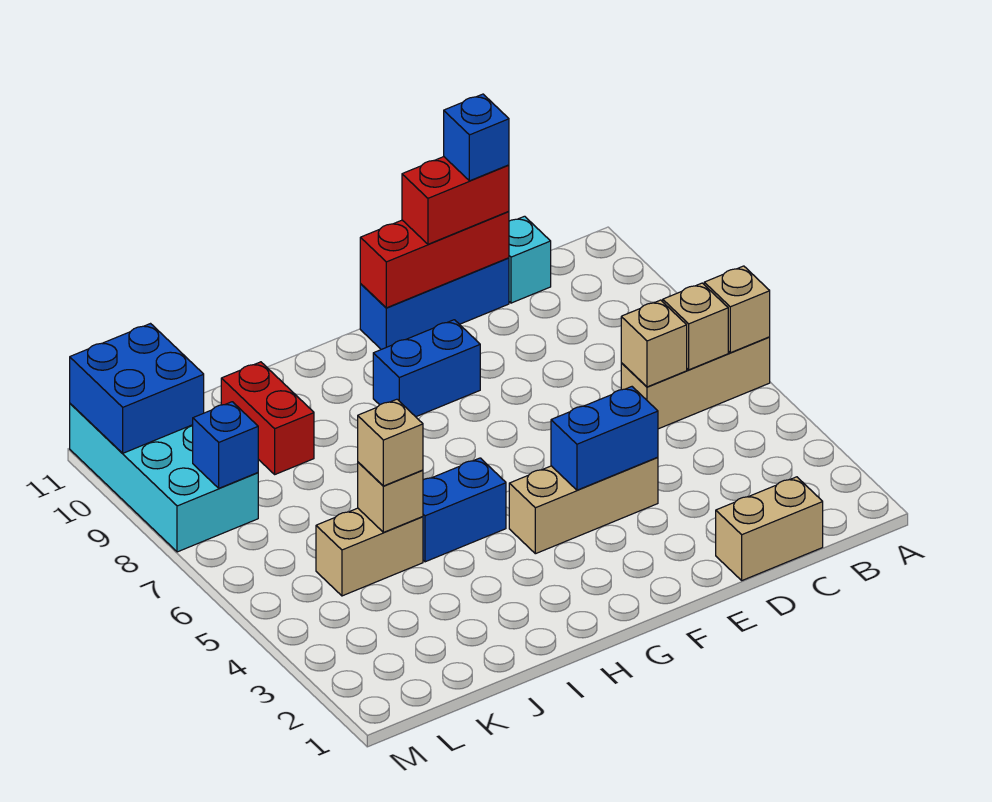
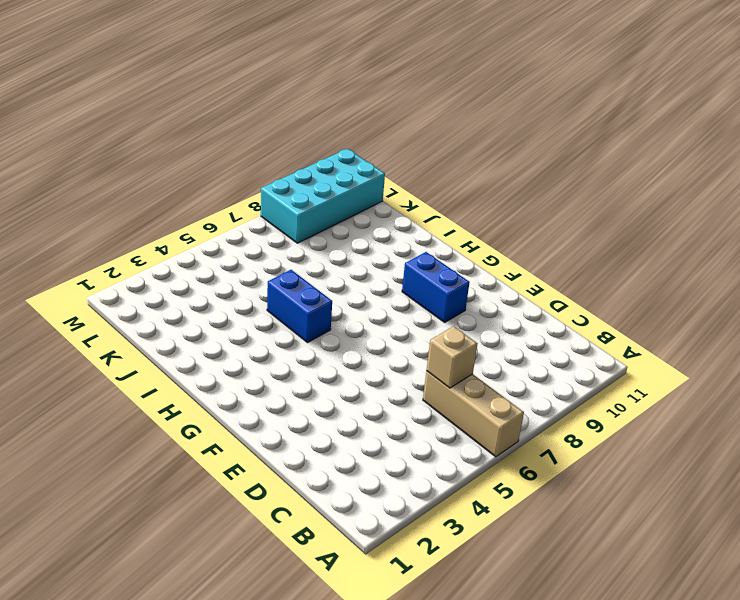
none -> tan brick C1:D1 level 1
none -> cyan brick C11 level 1
none -> blue brick D11:F11 level 1

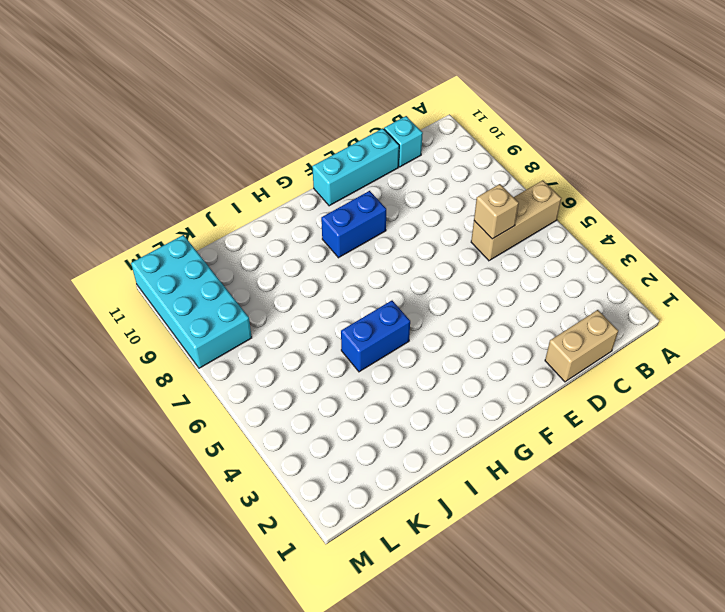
cyan brick D11:F11 level 1 -> blue brick D11:F11 level 1
none -> tan brick E4:G4 level 1
none -> tan brick J5:K5 level 1
none -> red brick J9:J10 level 1

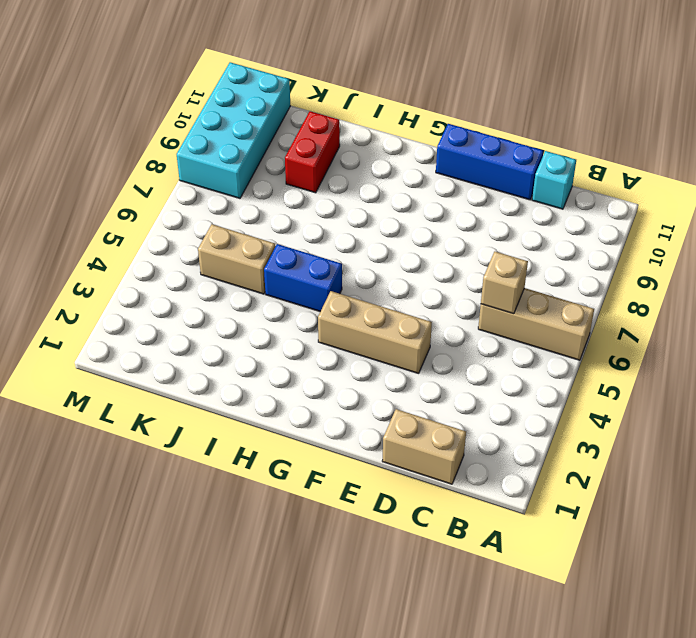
none -> blue brick F9:G9 level 1
none -> tan brick A6 level 2
none -> tan brick B6 level 2

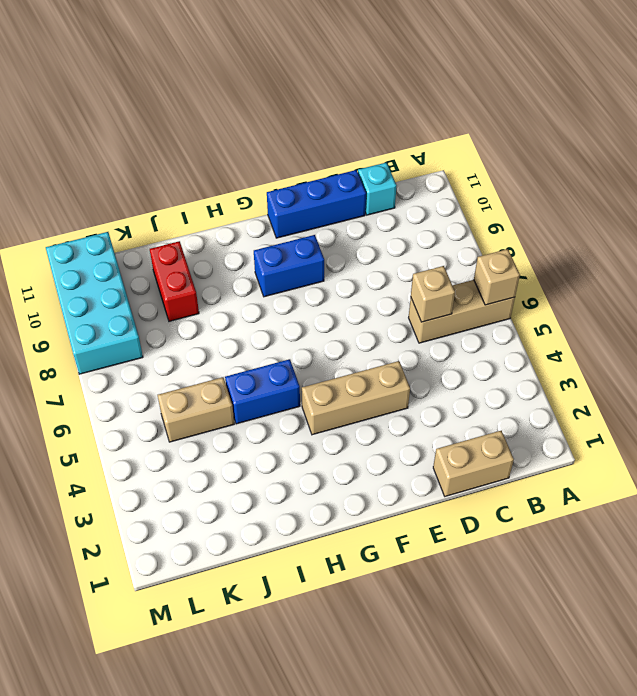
none -> tan brick B6 level 2
none -> red brick D11:F11 level 2
none -> blue brick E4:F4 level 2

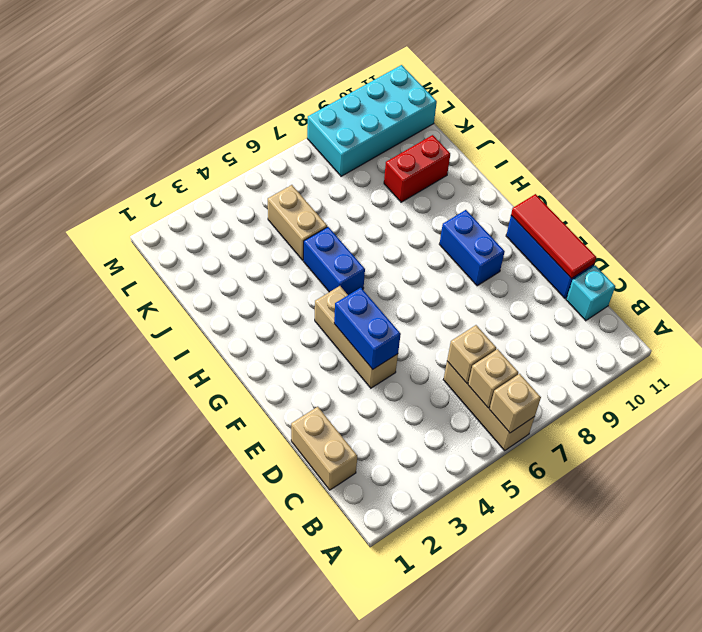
red tile D11:F11 level 2 -> red brick D11:F11 level 2
none -> tan brick J5 level 2
none -> blue brick L8 level 2
none -> blue brick L10:M11 level 2

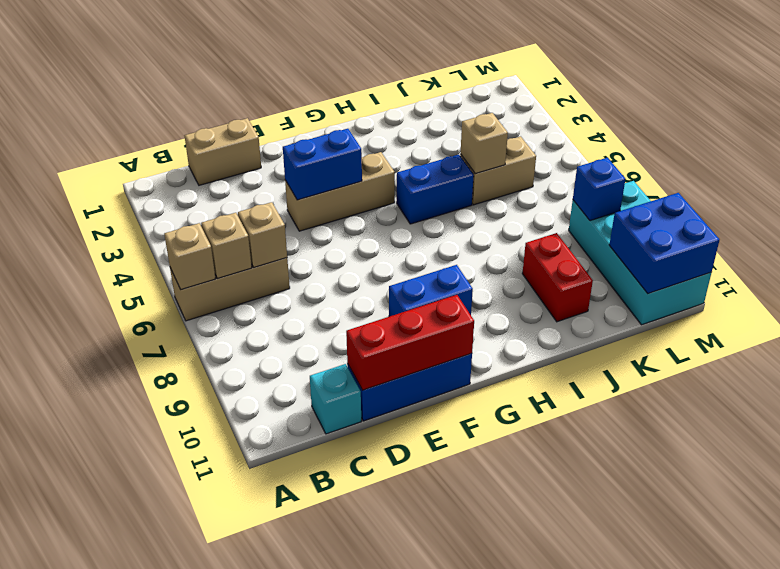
none -> red brick D11:E11 level 3
none -> tan brick J5 level 3
none -> blue brick D11 level 4

